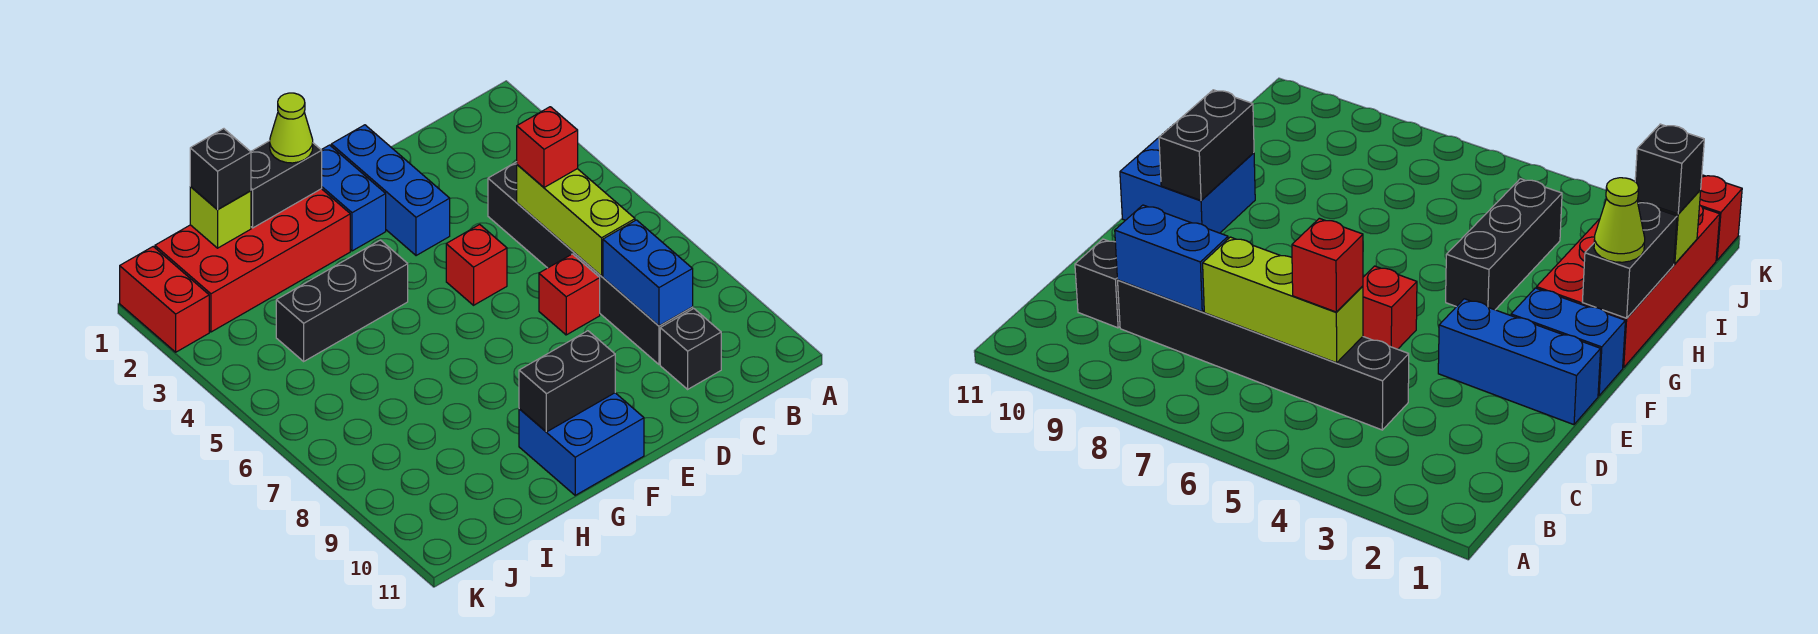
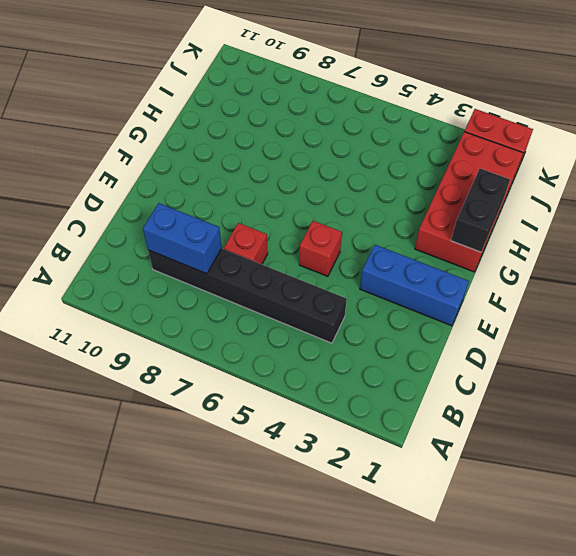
none -> black brick C10 level 1
none -> blue brick F1:F2 level 1
none -> blue brick F10:G11 level 1

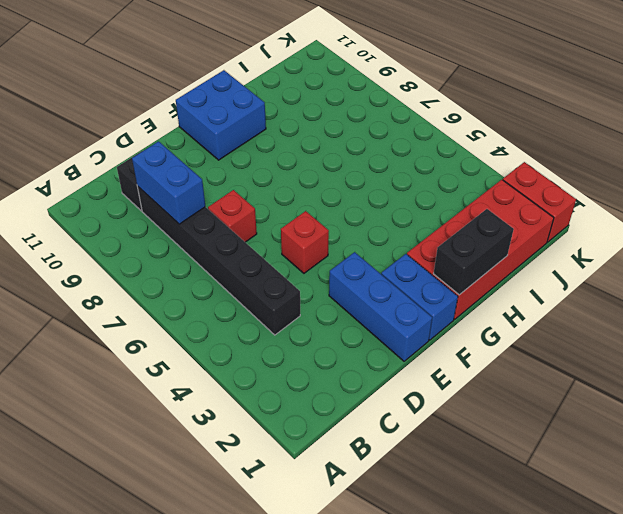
none -> black brick G4:I4 level 1
none -> lime brick C5:C7 level 2
none -> black brick F10:G10 level 2

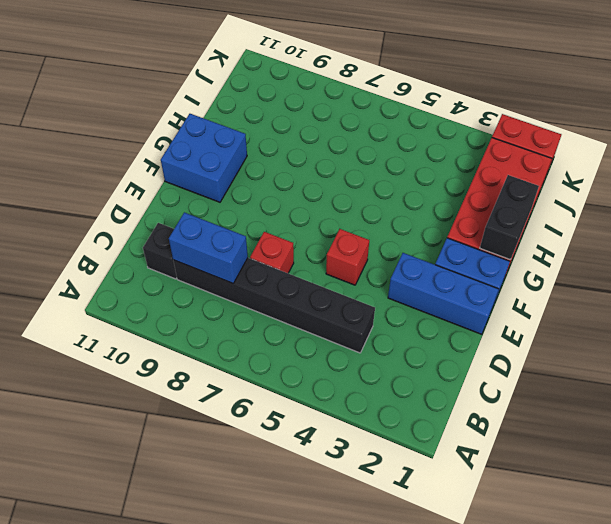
none -> black brick G4:I4 level 1
none -> lime brick C5:C7 level 2
none -> black brick F10:G10 level 2

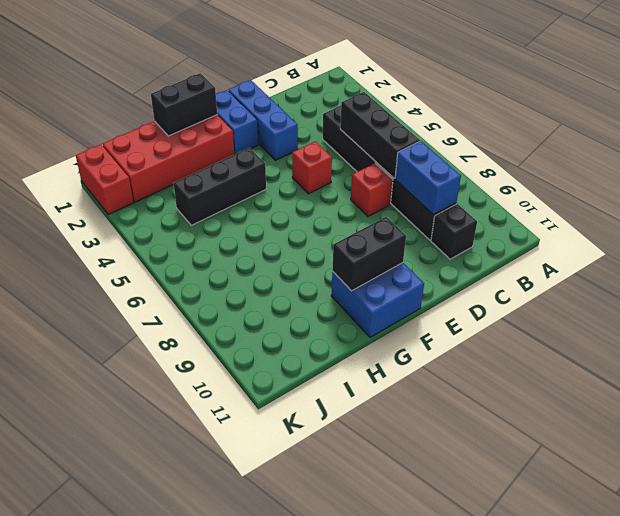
black brick C5:C7 level 2 -> lime brick C5:C7 level 2
none -> lime brick I1 level 2
none -> red brick C5 level 3
none -> lime cone G1 level 3

